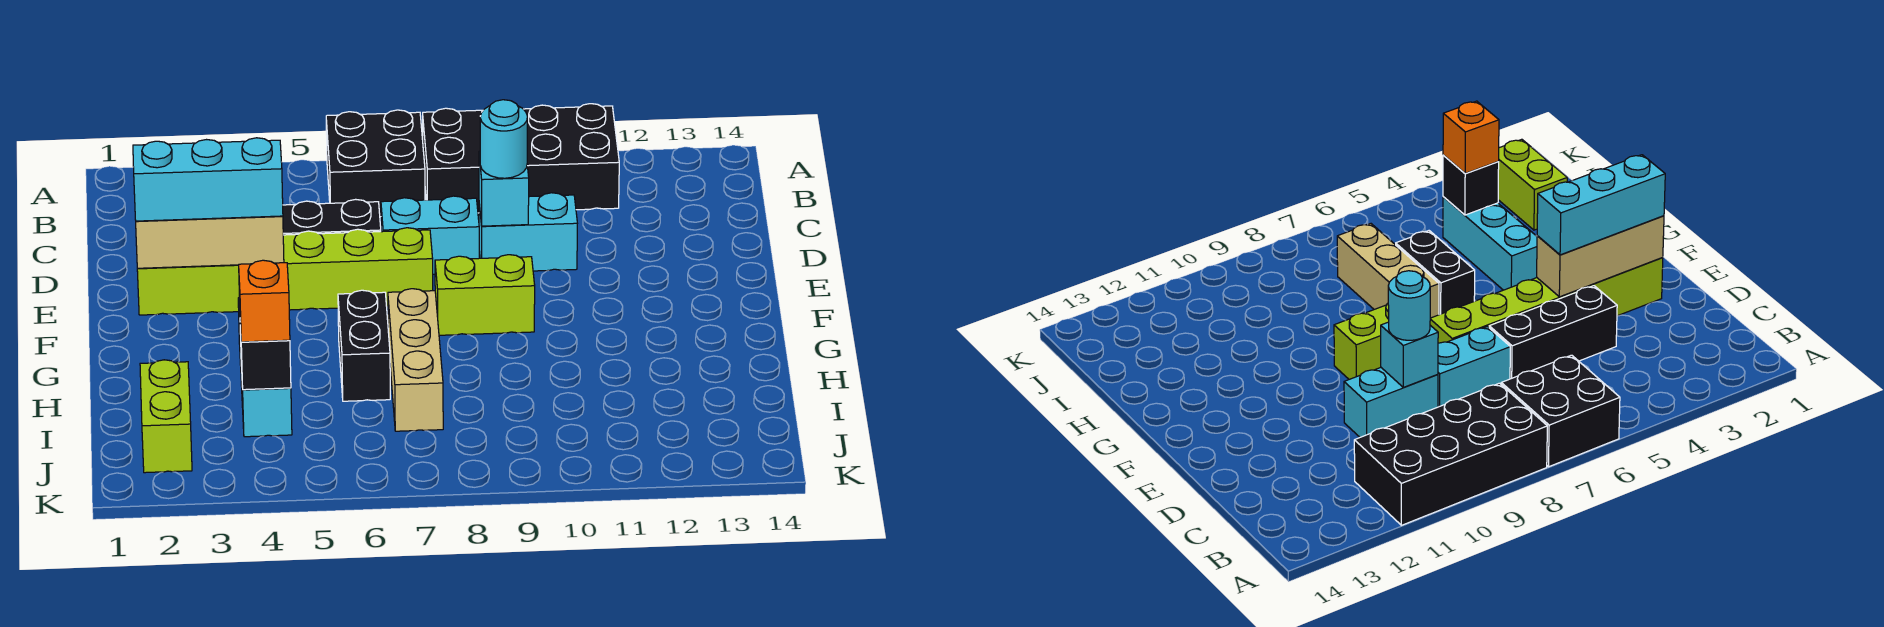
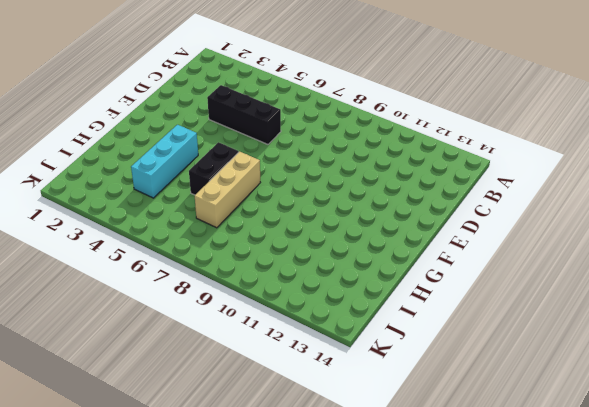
none -> black brick A6:B7 level 1
none -> black brick A8:B11 level 1
none -> cyan brick D7:D8 level 1

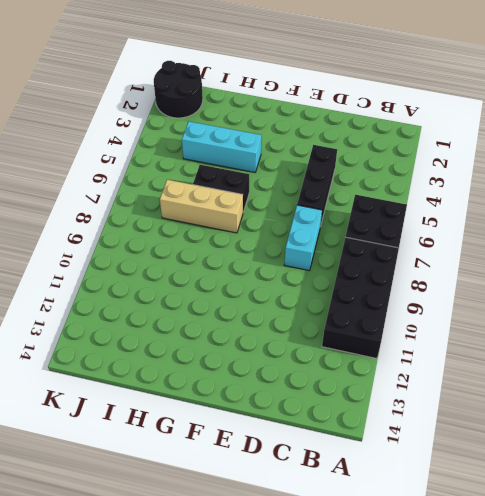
black round brick J1:K2 level 1 -> lime brick I2:J2 level 1
none -> cyan brick D9:D10 level 1
none -> lime brick E2:E7 level 1
none -> lime brick F8:F9 level 1

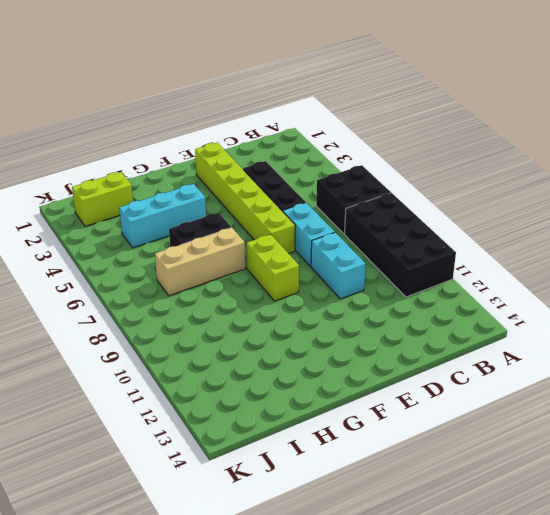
none -> cyan brick D9 level 2
none -> tan brick E2:E4 level 2
none -> black brick I4 level 2

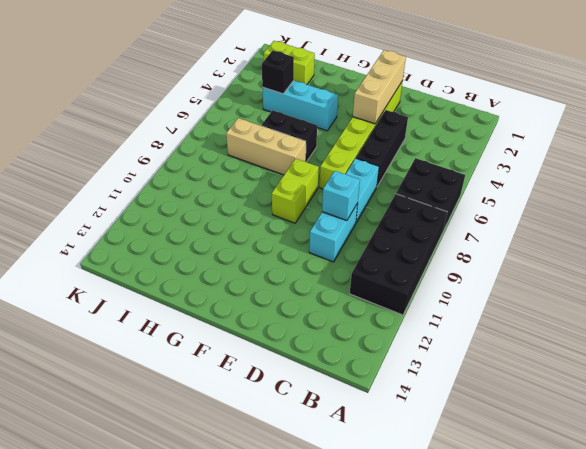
none -> cyan round brick D9 level 3
none -> cyan brick E2:E4 level 3
none -> orange brick I4 level 3

